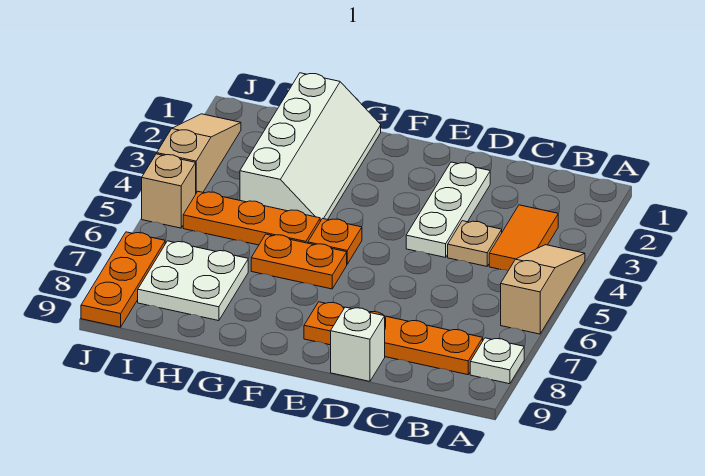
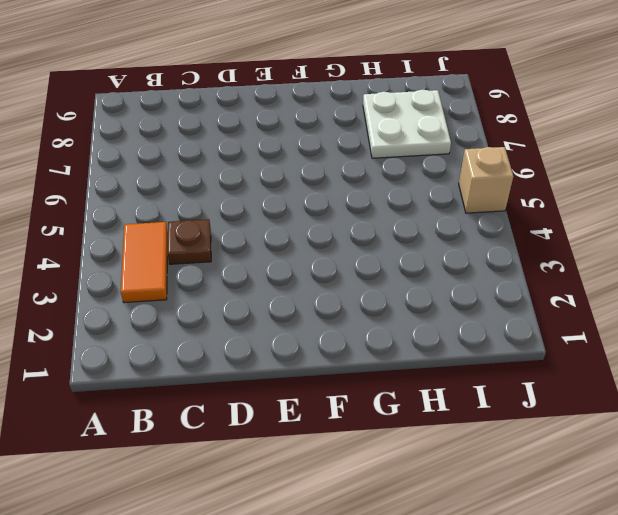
brown plate C4 level 1 -> tan plate C4 level 1
none -> tan slope A4:A6 level 1 top 6
none -> white plate A8 level 1
none -> orange plate B8:E8 level 1

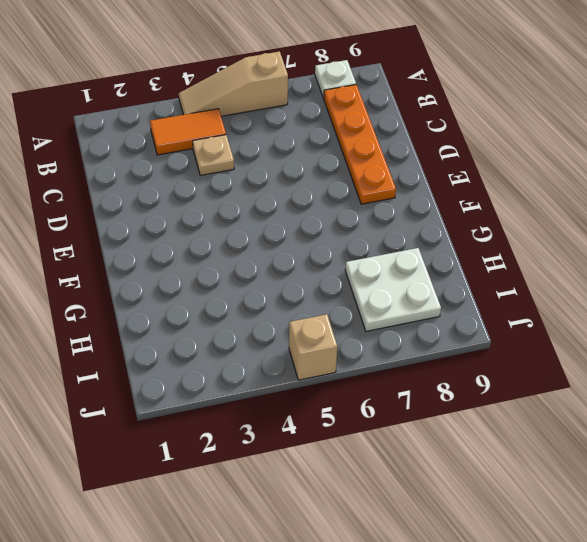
none -> white plate D2:D4 level 1
none -> white brick D9 level 1
none -> orange plate F5 level 1

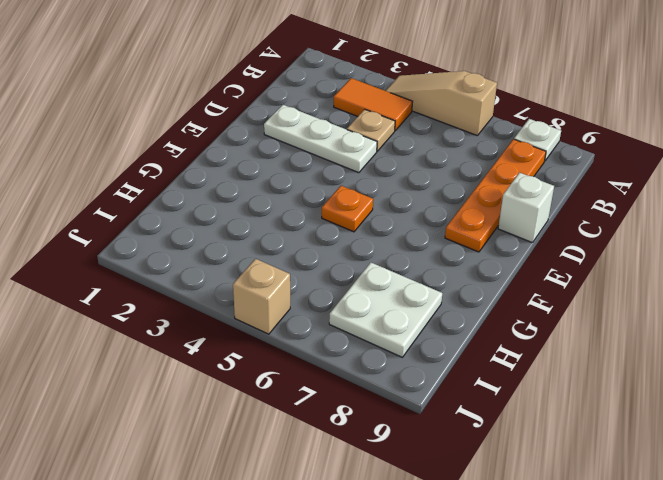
none -> orange plate F6:G6 level 1
none -> white slope G1:H4 level 1 top H
none -> orange plate G5:I5 level 1

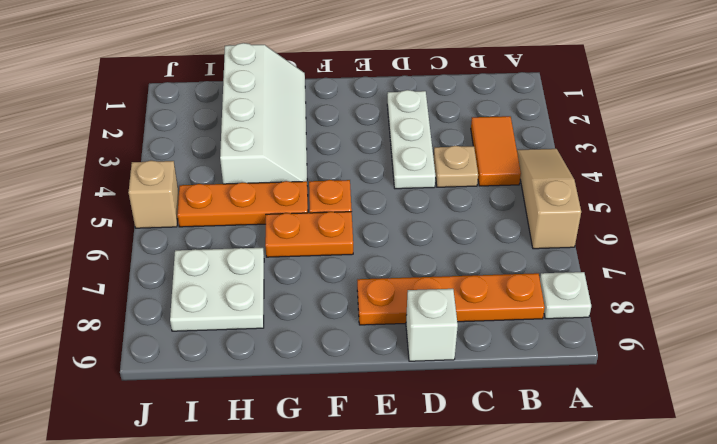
none -> tan slope J2:J4 level 1 top 4
none -> orange plate J7:J9 level 1

